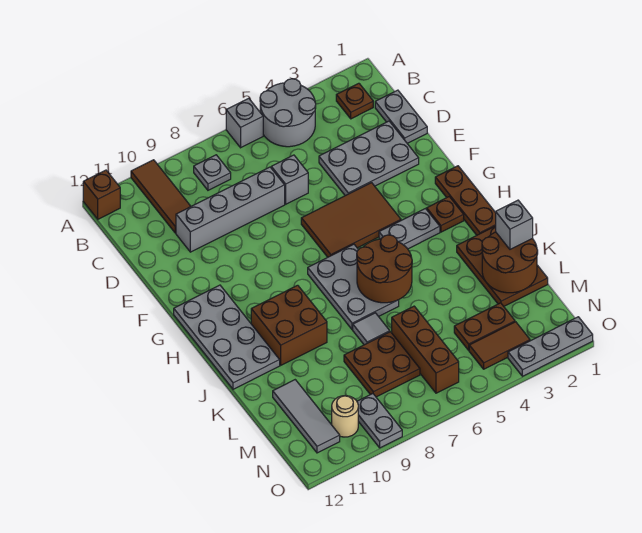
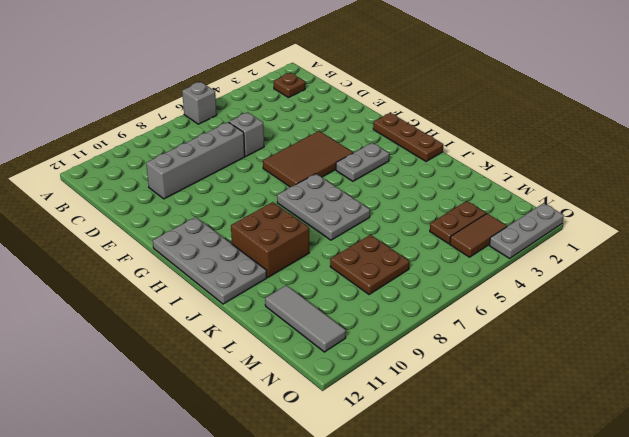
none -> grey round brick A4:B5 level 1
none -> brown tile A10:C10 level 1
none -> brown brick A12 level 1
none -> grey plate B8 level 1

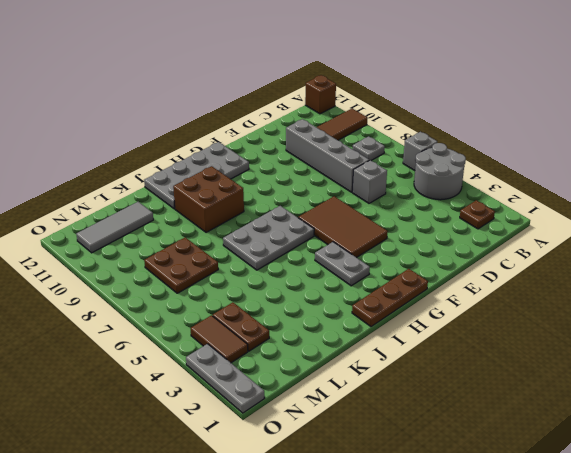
none -> grey plate C1:D1 level 1
none -> grey plate D2:E4 level 1
none -> brown plate H2 level 1
none -> brown plate J1:L2 level 1

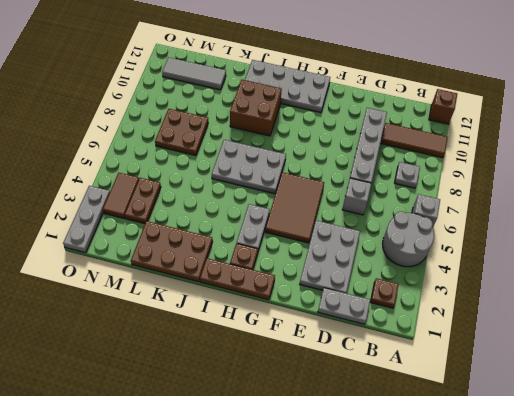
none -> grey tile K7 level 1
none -> brown brick L6:N6 level 1
none -> grey plate N9:O9 level 1
none -> tan round brick N10 level 1

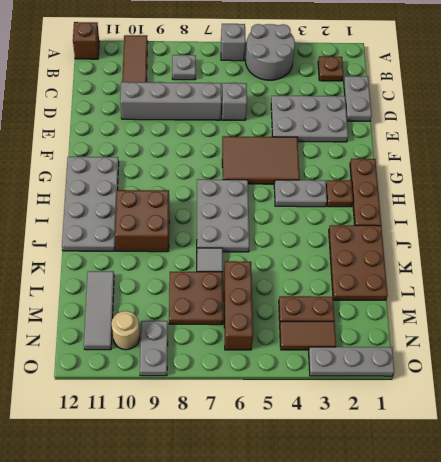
none -> brown round brick I5:J6 level 2
none -> brown round brick K1:L2 level 2
none -> grey brick K1 level 3

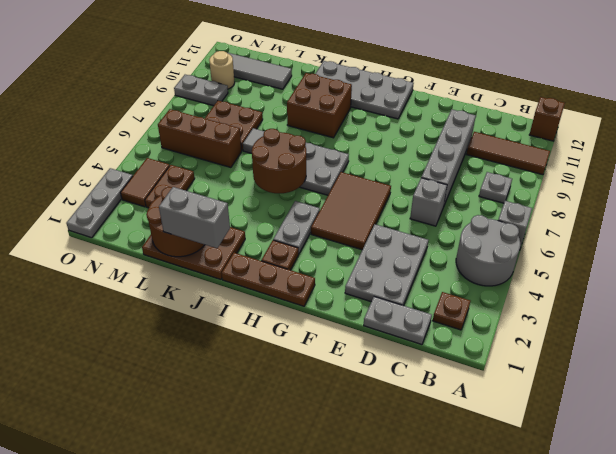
grey brick J1:K1 level 3 -> grey brick K1 level 3

